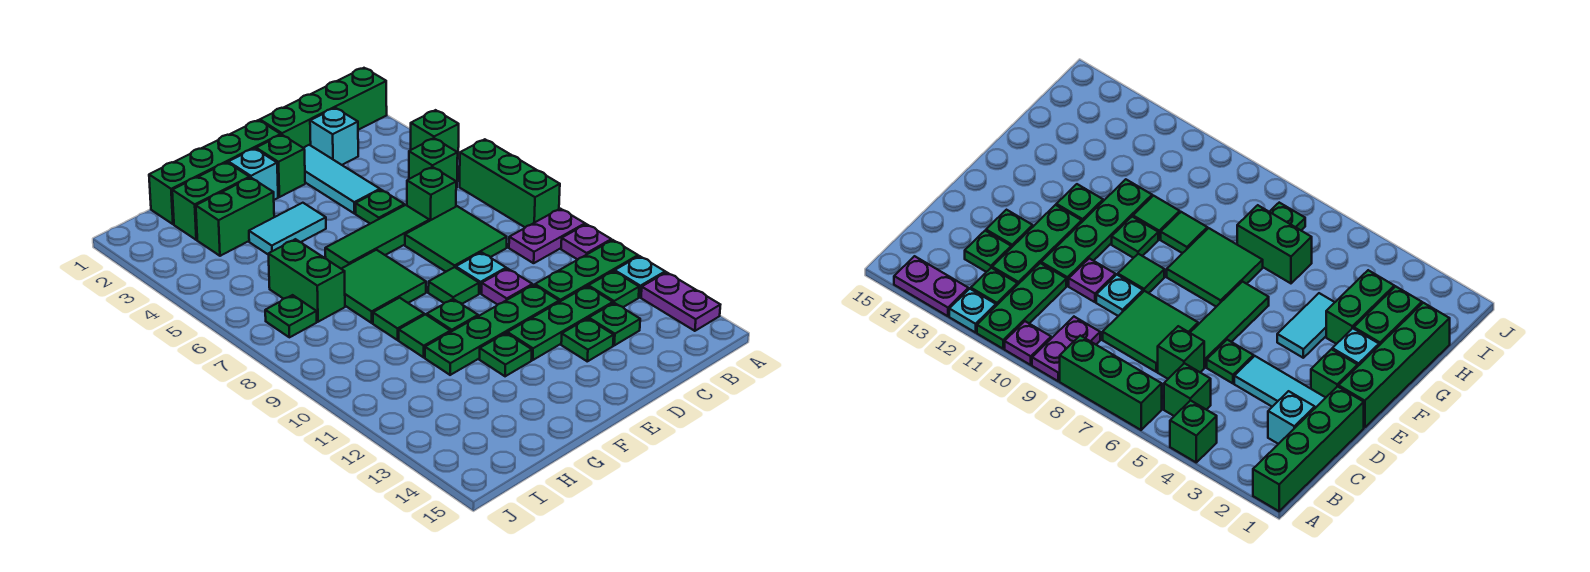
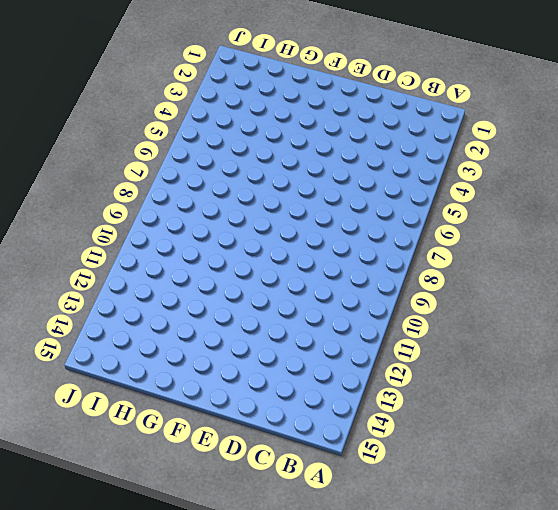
none -> green brick A1:D1 level 1
none -> green brick A4 level 1
none -> green brick A6:A8 level 1
none -> purple plate A9:B9 level 1

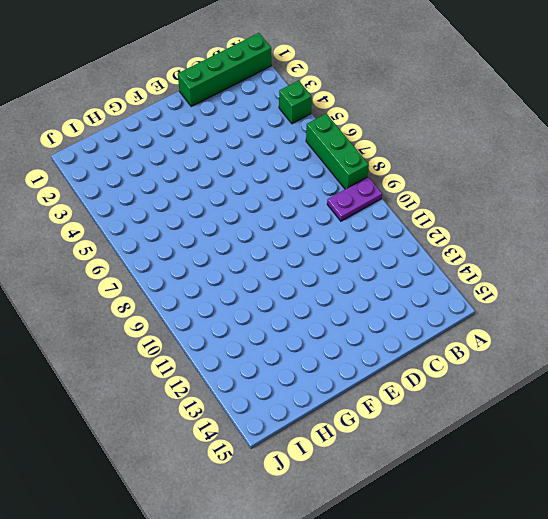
none -> purple plate A10 level 1
none -> green plate A11:C11 level 1
none -> cyan plate A12 level 1
none -> purple plate A13:A14 level 1

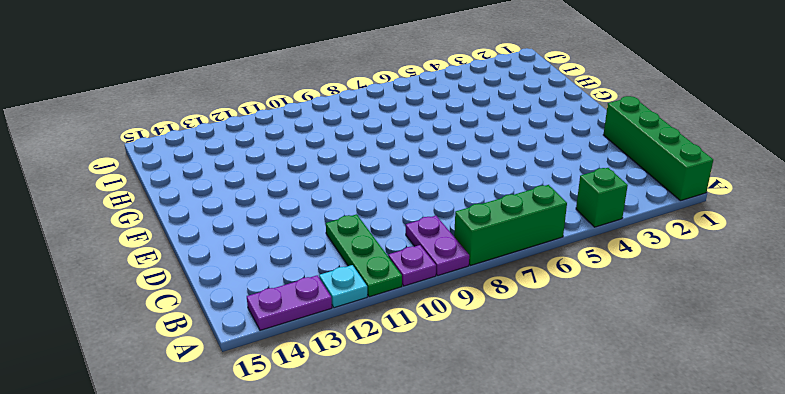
none -> green brick B5 level 1
none -> green plate B12 level 1
none -> cyan brick C2 level 1
none -> green brick C6 level 1

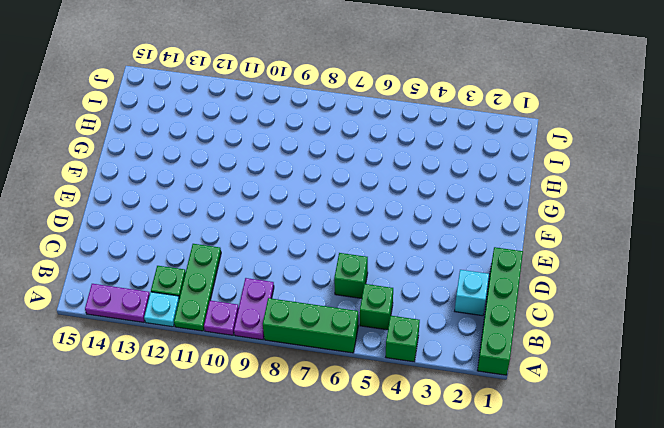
none -> green tile C7:D8 level 1
none -> green plate C12:E12 level 1
none -> green plate C13 level 1
none -> cyan tile D2:D4 level 1

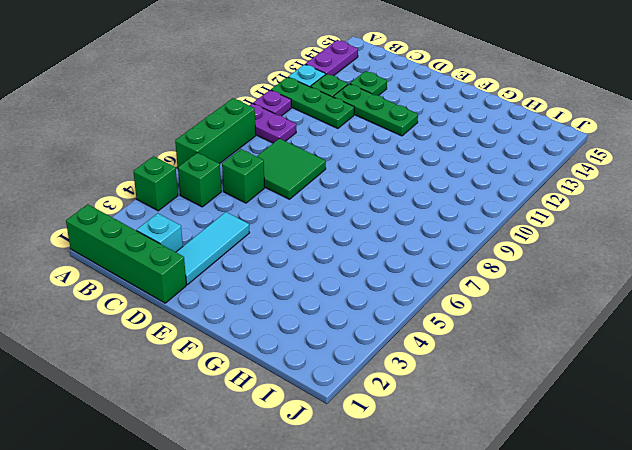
none -> green plate D5 level 1
none -> green tile D6:F6 level 1
none -> cyan plate D9 level 1
none -> purple plate D10 level 1

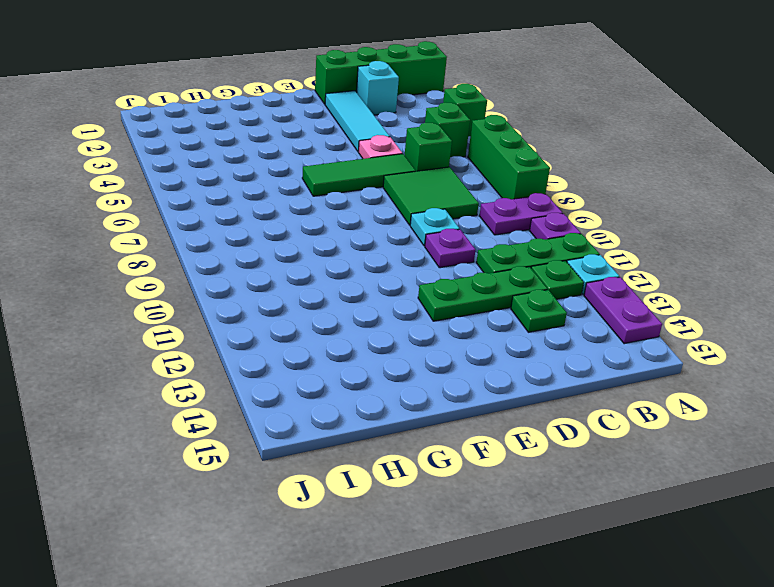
pink plate D5 level 1 -> green plate D5 level 1
none -> green plate D11:G11 level 1
none -> green plate D13 level 1
none -> green brick E1:H1 level 1
none -> green brick E2 level 1

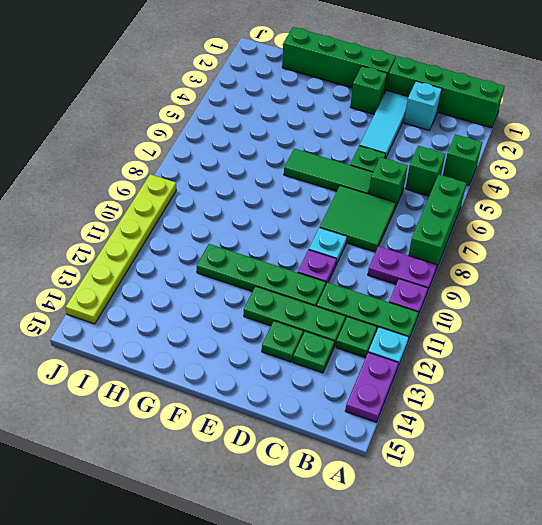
lime plate J9:J14 level 1 -> none
none -> green tile E9 level 1
none -> cyan brick F2 level 1
none -> cyan tile F4:G4 level 1
none -> green tile F7:G8 level 1

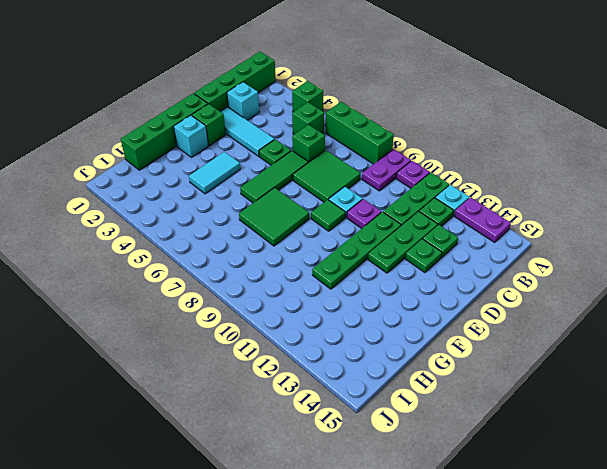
none -> green plate F10 level 1
none -> green plate F12 level 1
none -> green brick G2:H2 level 1
none -> green brick G3:H3 level 1

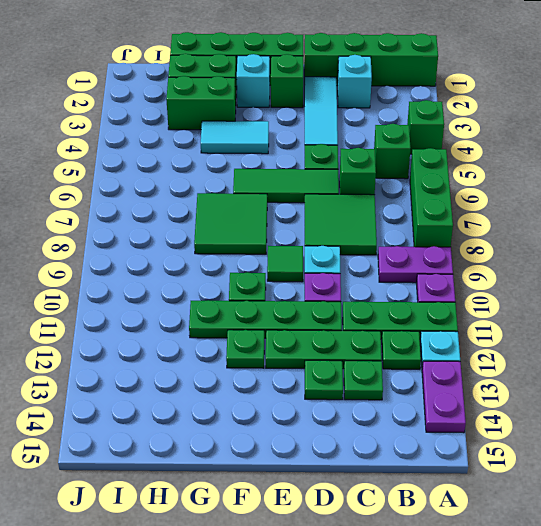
none -> green tile G9 level 1
none -> green tile G10 level 1
none -> green brick H6:H7 level 1
none -> green plate I7 level 1

